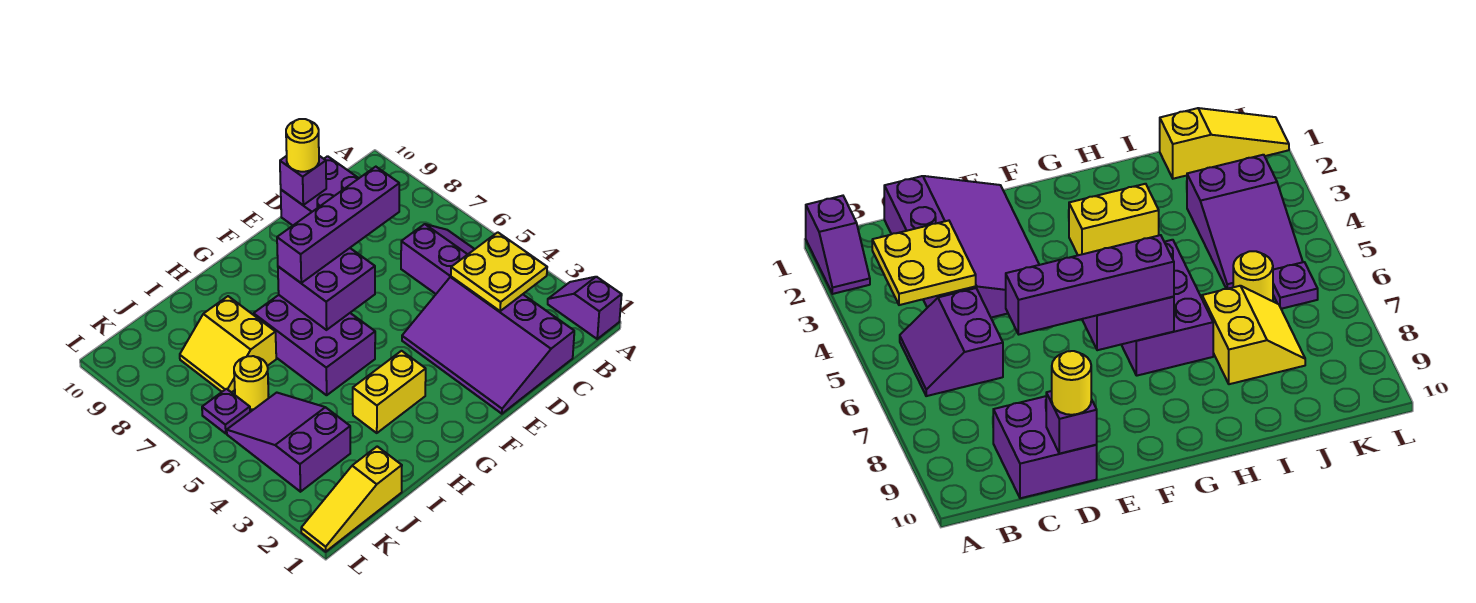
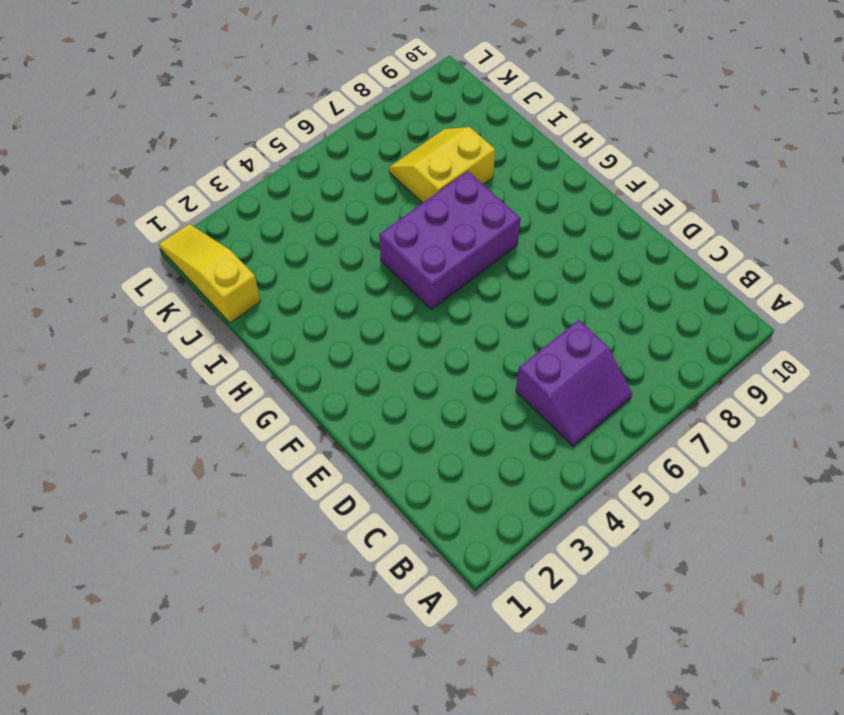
none -> purple slope A1:A2 level 1 top 1
none -> purple slope C1:E4 level 1 top C
none -> purple brick C9:D10 level 1

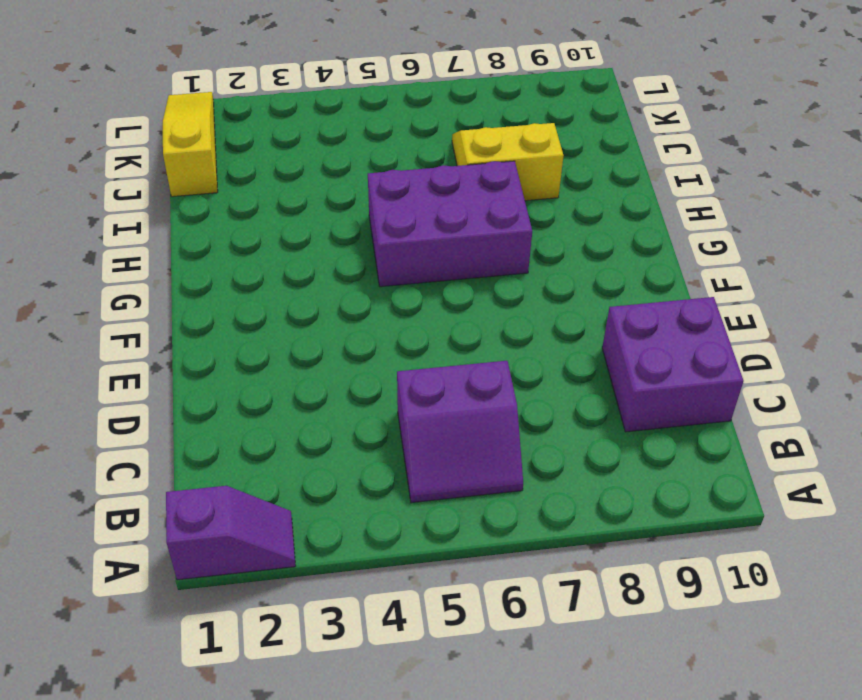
none -> purple slope C1:E4 level 1 top C
none -> yellow brick G3:H3 level 1
none -> purple slope J3:K5 level 1 top 3

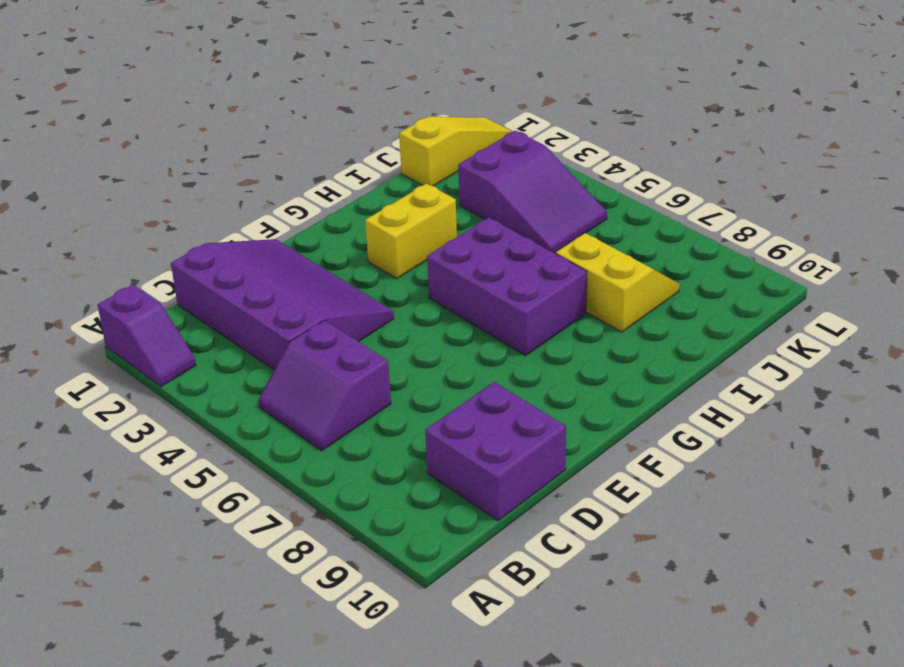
none -> yellow round brick J6 level 1
none -> purple plate K6 level 1
none -> yellow plate B3:C4 level 2

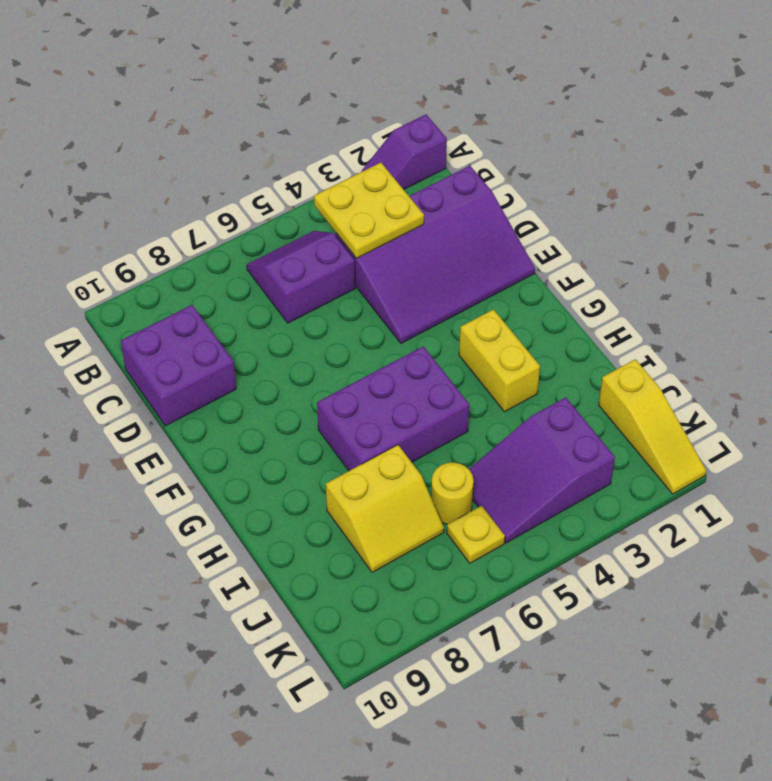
yellow plate K6 level 1 -> purple plate K6 level 1
none -> purple brick D10 level 2
none -> purple brick F6:G7 level 2
none -> purple brick D7:G7 level 3

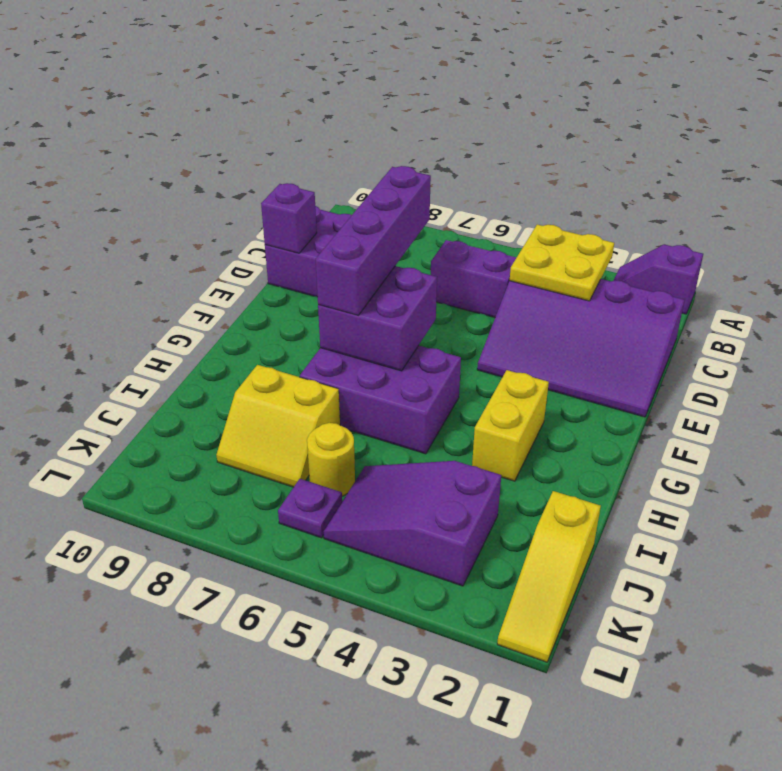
none -> yellow round brick D10 level 3

